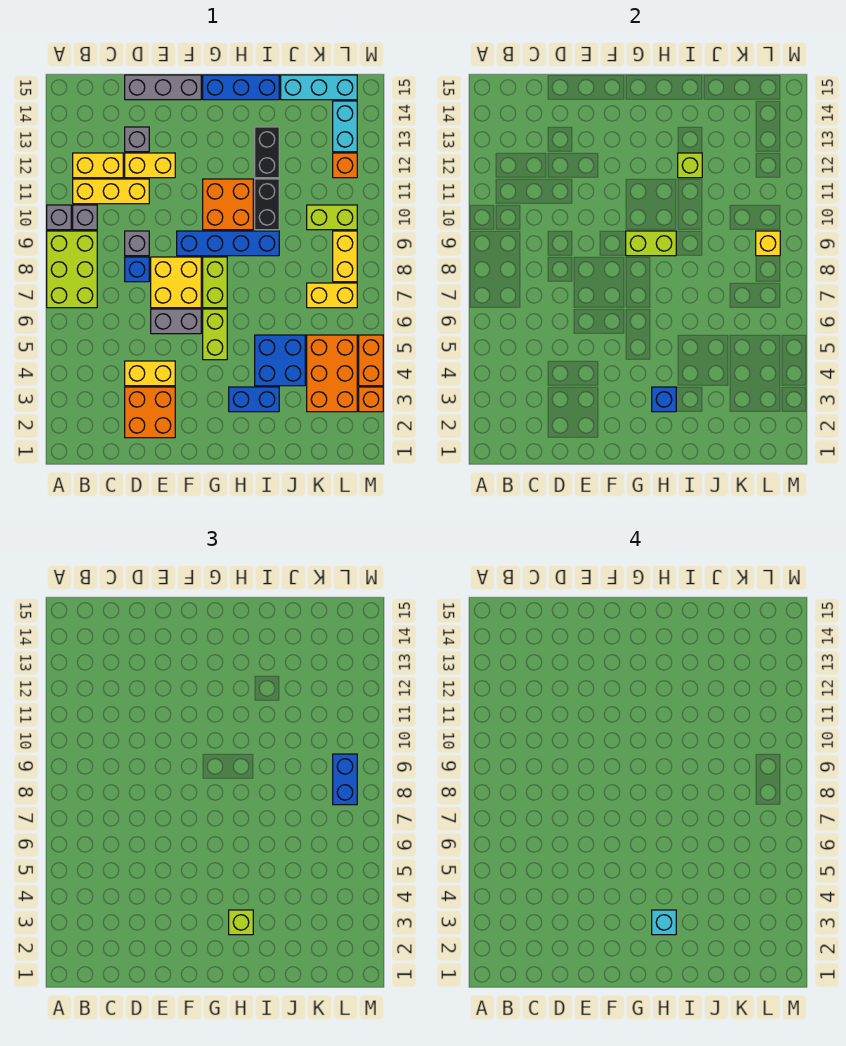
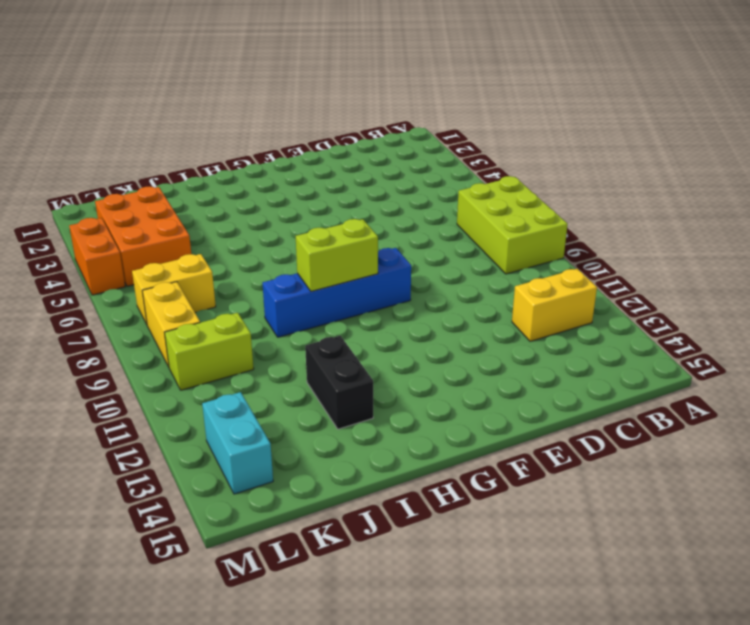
none -> grey brick A10 level 1
none -> grey brick B10 level 1
none -> yellow brick B11:D11 level 1
none -> orange brick D2:E3 level 1

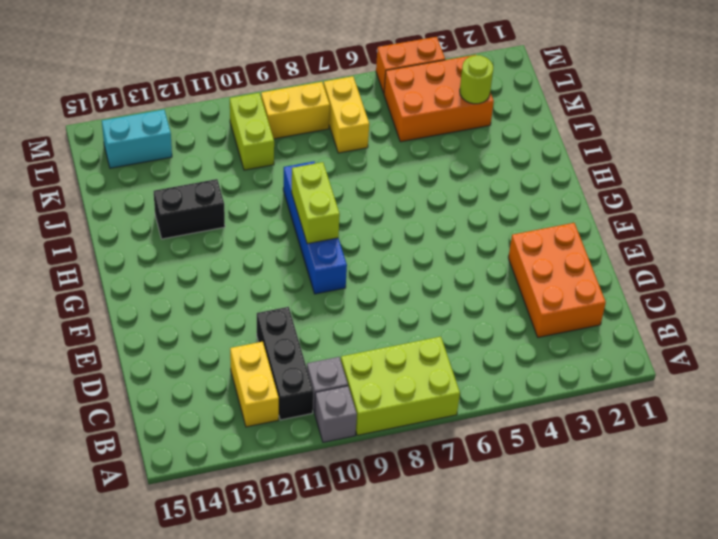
black brick B11:D11 level 1 -> yellow brick B11:D11 level 1
orange brick C2:E3 level 1 -> orange brick D2:E3 level 1
lime round brick K3 level 2 -> none
none -> yellow brick D4:E4 level 1
none -> blue brick D8 level 1
none -> grey brick D9 level 1
none -> yellow brick D12:E12 level 1

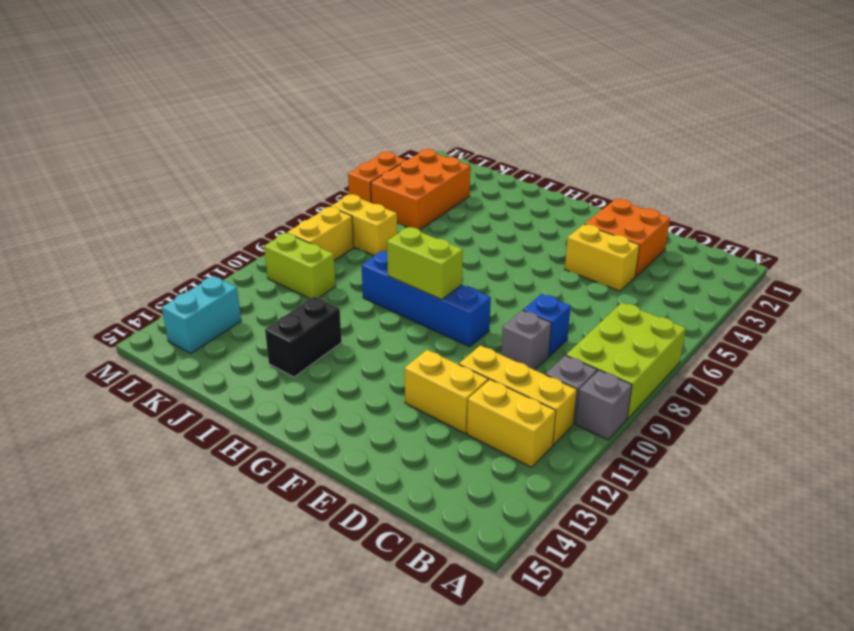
none -> grey brick D13 level 1
none -> grey brick D15:F15 level 1
none -> grey brick E6:F6 level 1
none -> yellow brick E7:F8 level 1

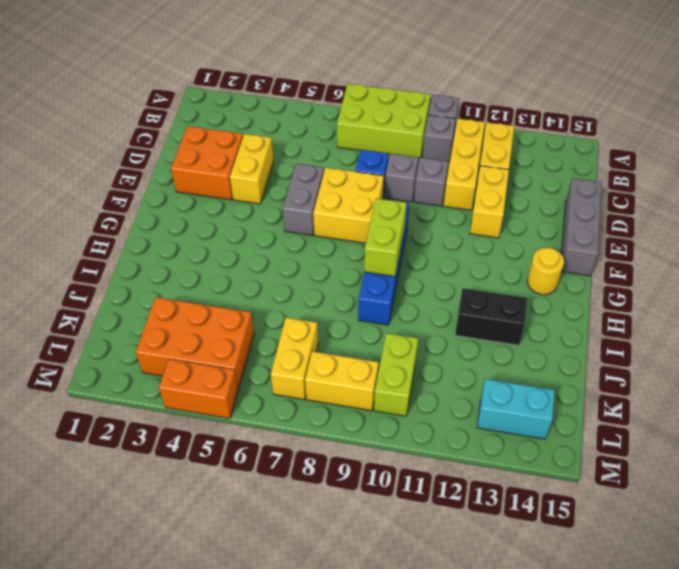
grey brick D10 level 1 -> grey brick D13 level 1
yellow round brick G14 level 1 -> none
none -> lime brick G5:G6 level 1
none -> lime brick G7:G8 level 1
none -> orange brick G10:H11 level 1
none -> blue brick G15:I15 level 1

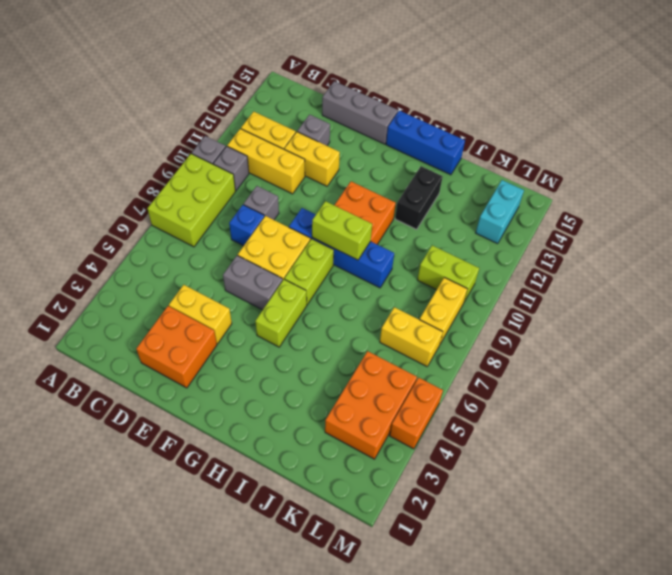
none -> blue brick H3:I3 level 1
none -> blue brick I4:J5 level 1
none -> black brick I10:I11 level 1
none -> cyan brick J15:L15 level 1

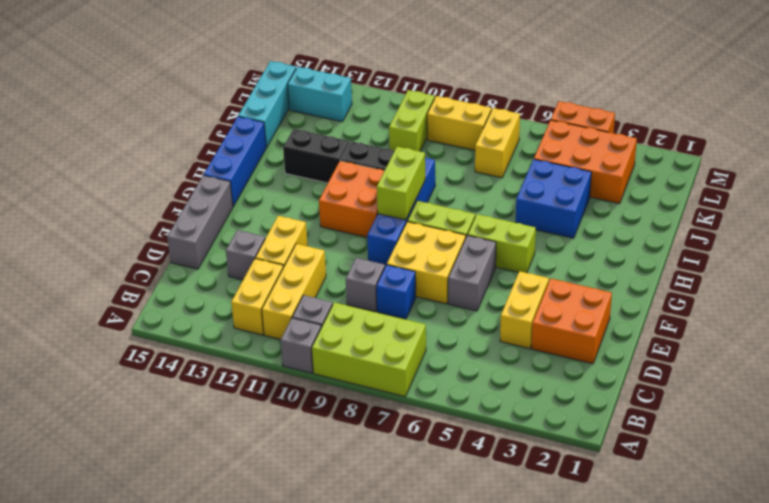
none -> blue brick H3:I3 level 1
none -> orange brick L12 level 1
none -> orange brick M3 level 1
none -> blue brick H3 level 2

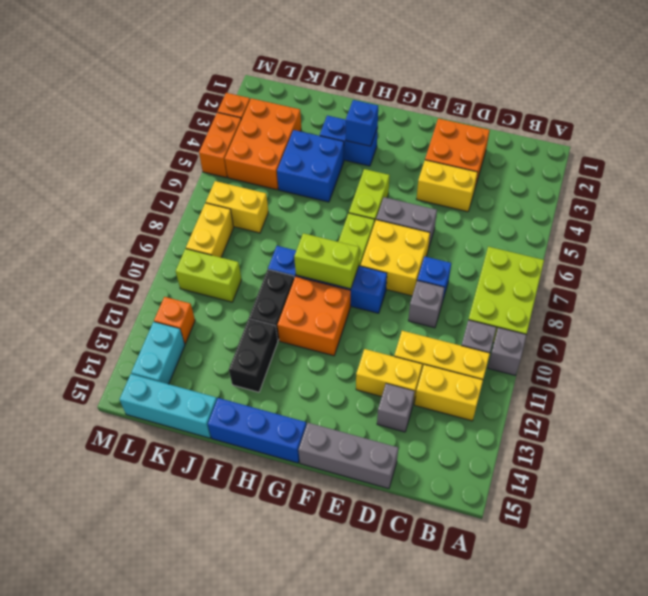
none -> lime brick I12 level 2
none -> yellow brick L9 level 2
none -> lime brick H3 level 3
none -> blue brick L8:L9 level 3

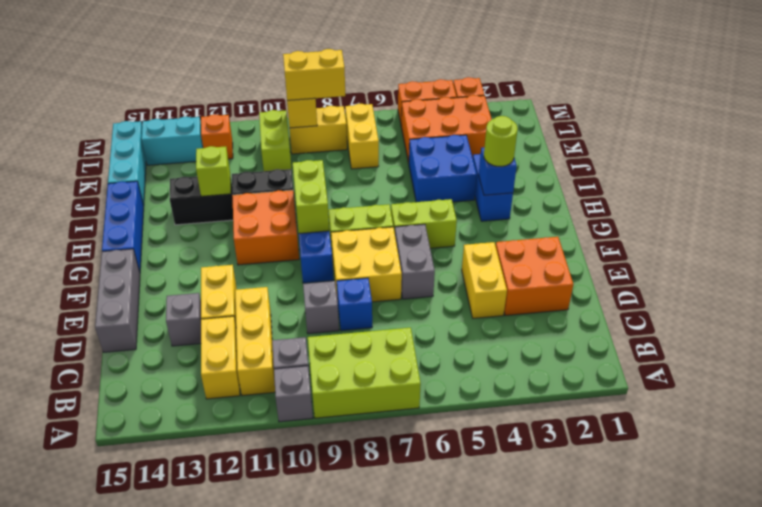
lime round brick H3 level 3 -> lime brick H3 level 3
yellow brick L8:L9 level 3 -> blue brick L8:L9 level 3
none -> cyan brick H3 level 4

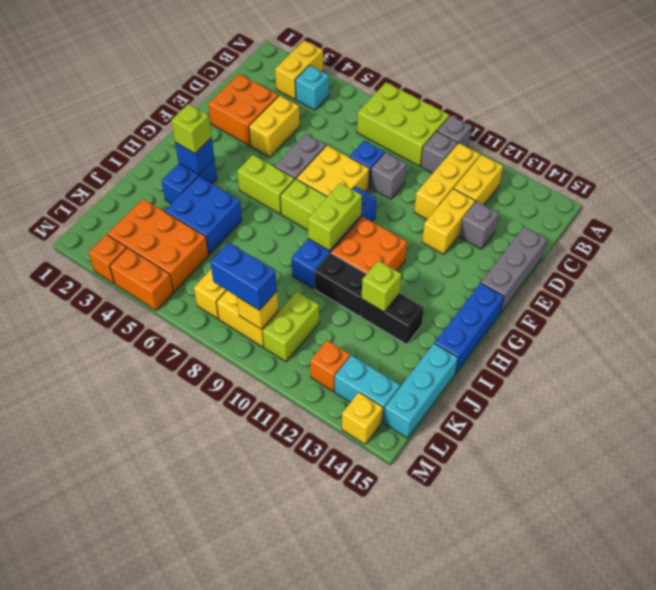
yellow brick A3:B3 level 1 -> none
cyan brick B4 level 1 -> cyan brick H3 level 4
yellow brick M14 level 1 -> none

